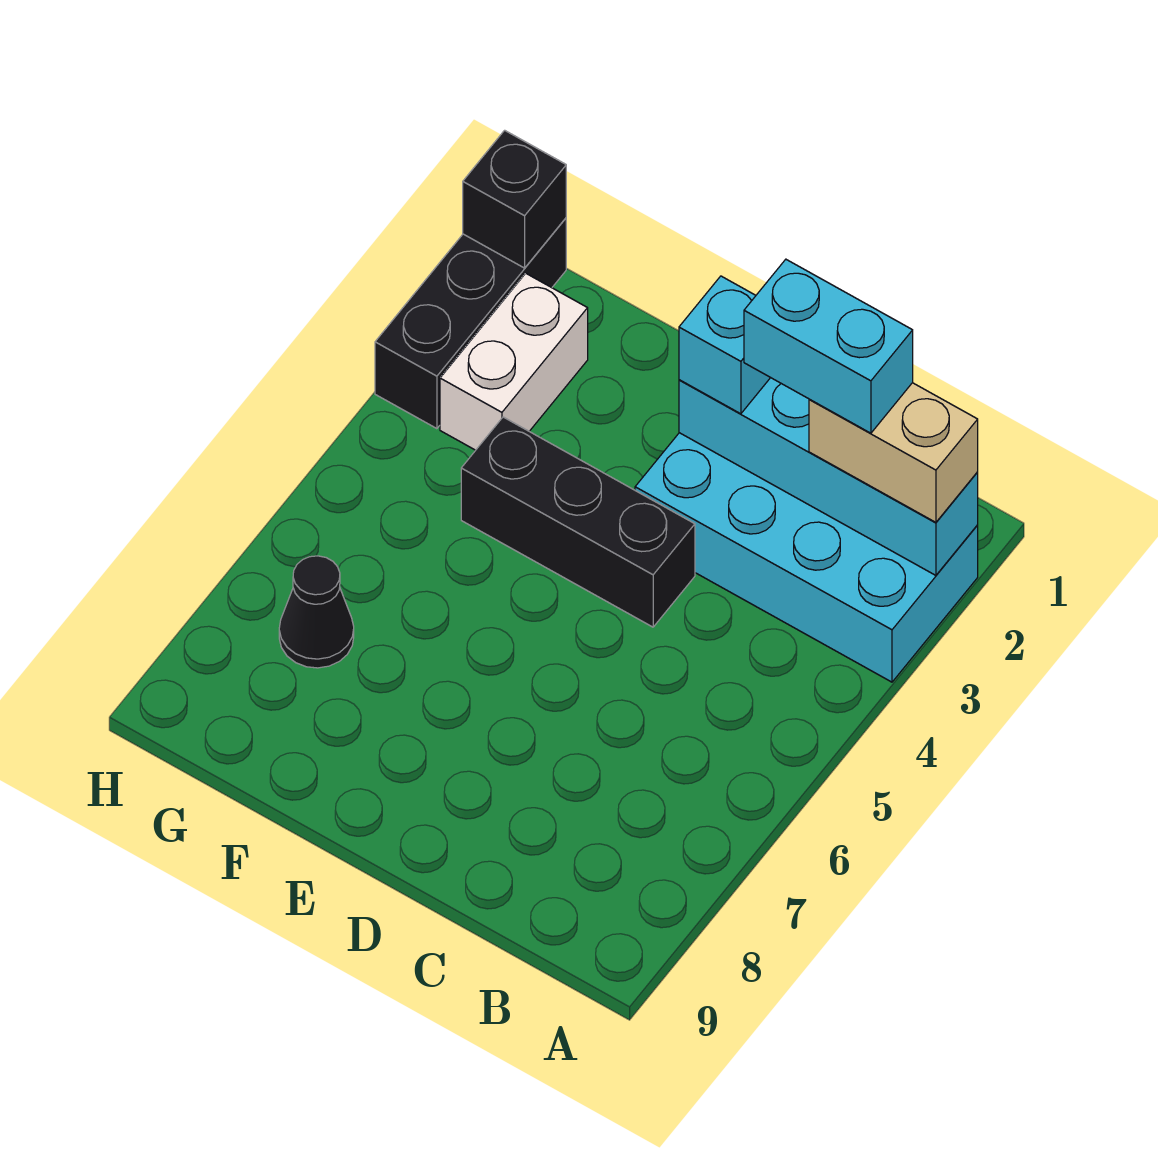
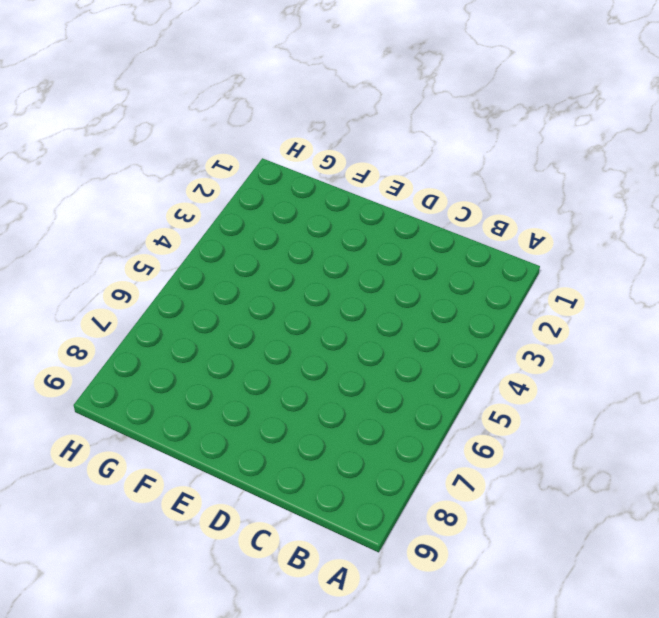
none -> cyan brick A2:D3 level 1
none -> black brick D4:F4 level 1

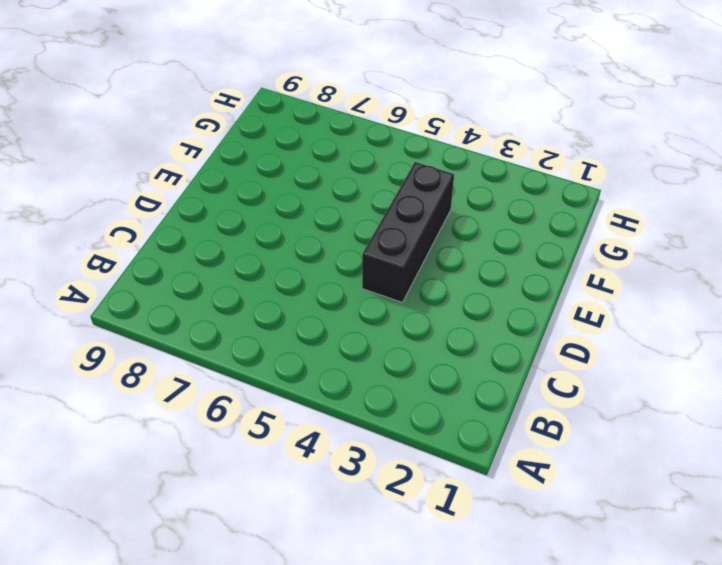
none -> cyan brick A2:D3 level 1
none -> white brick G2:G3 level 1

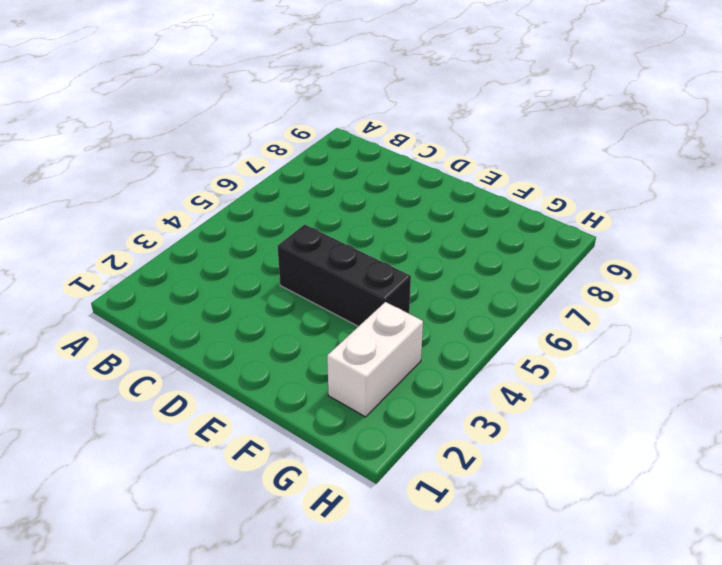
none -> cyan brick A2:D3 level 1
none -> black cone G7 level 1

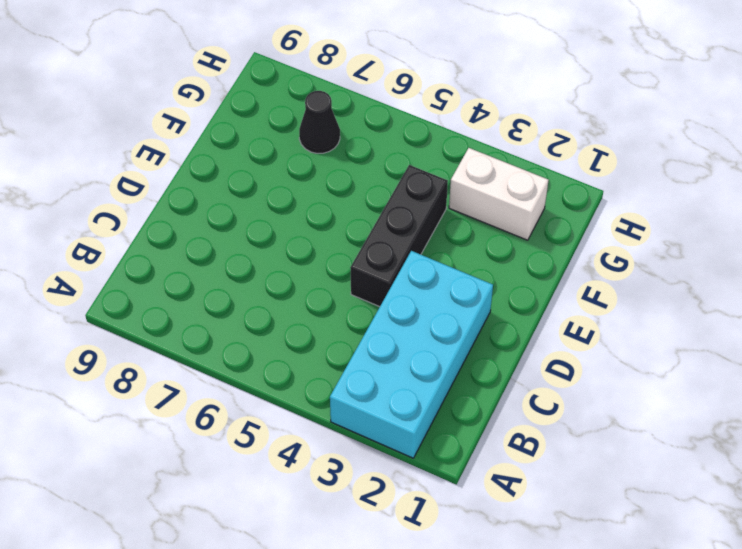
none -> black brick H1:H3 level 1
none -> cyan brick A2:D2 level 2

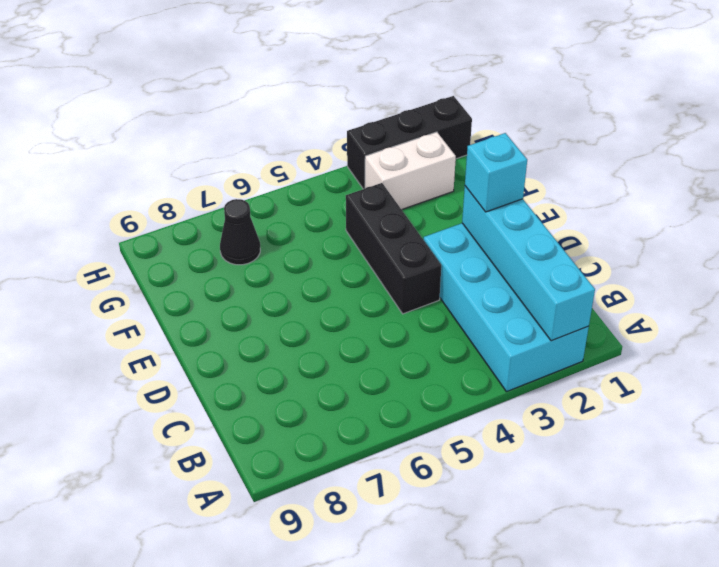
none -> black brick H1 level 2
none -> tan brick A2:B2 level 3

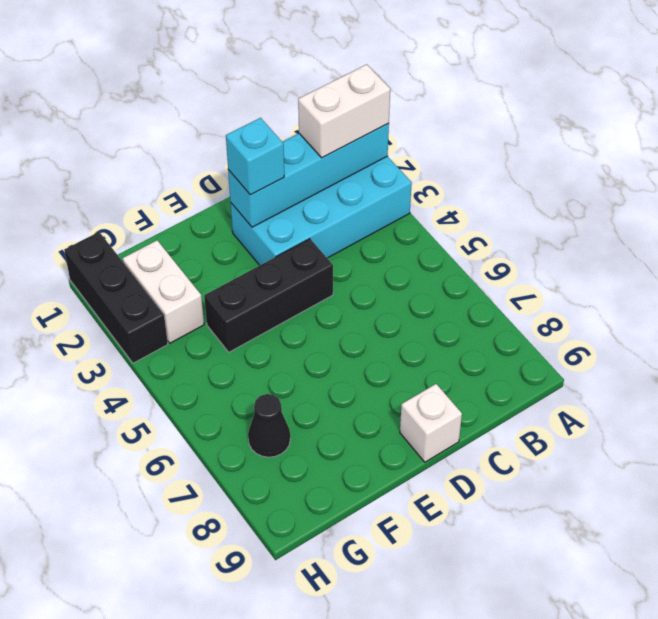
white brick A2:B2 level 3 -> tan brick A2:B2 level 3
white brick D9 level 1 -> none
none -> black brick H1 level 2
none -> cyan brick B2:C2 level 4

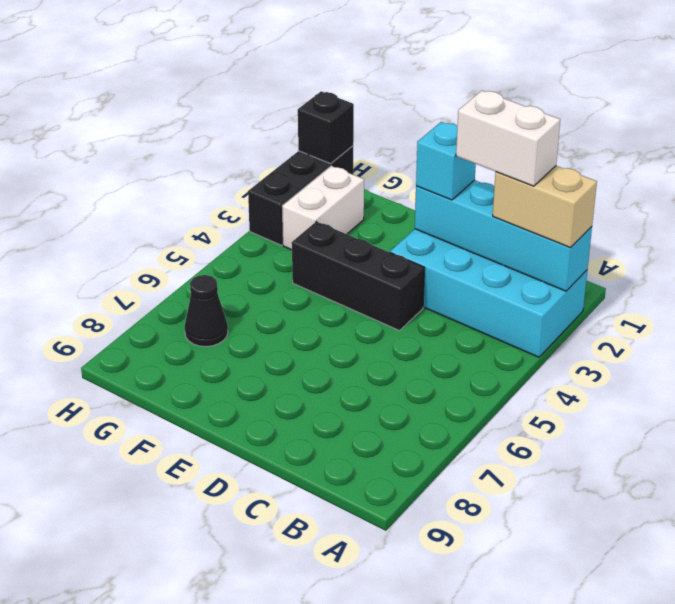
white brick B2:C2 level 4 -> cyan brick B2:C2 level 4

